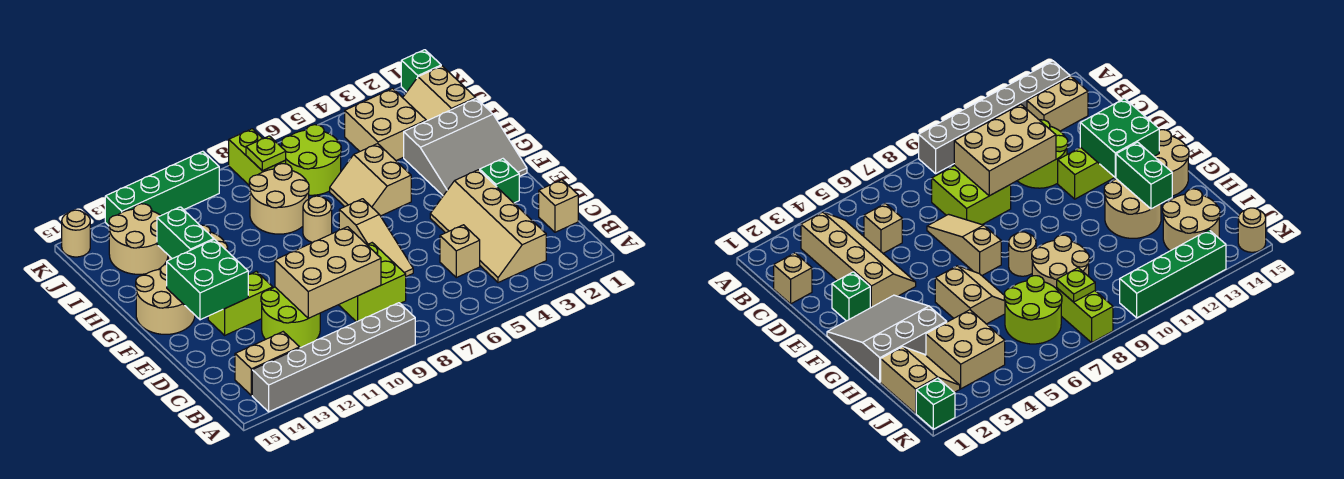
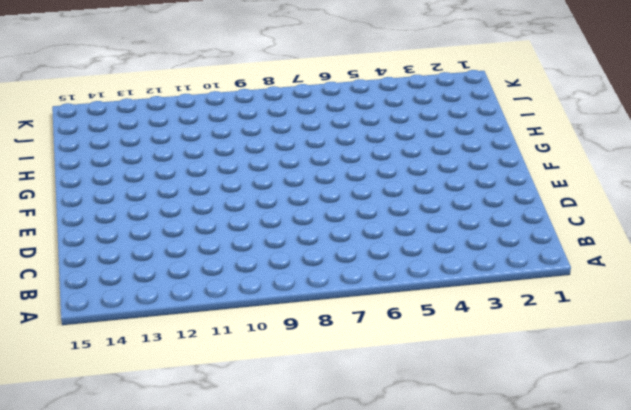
none -> grey brick A9:A14 level 1
none -> tan slope B3:E4 level 1 top 3
none -> tan brick B13:B14 level 1

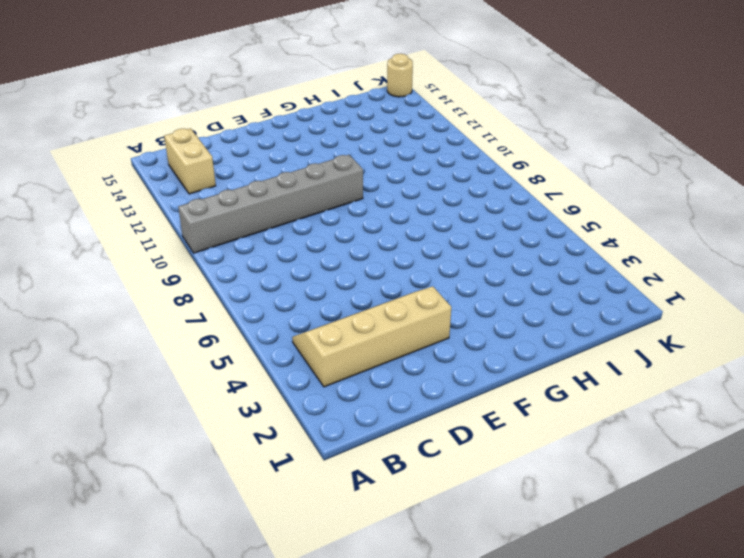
grey brick A10:F10 level 1 -> grey brick A9:A14 level 1
none -> tan brick C1 level 1
none -> tan brick C5 level 1
none -> lime brick C8:D9 level 1

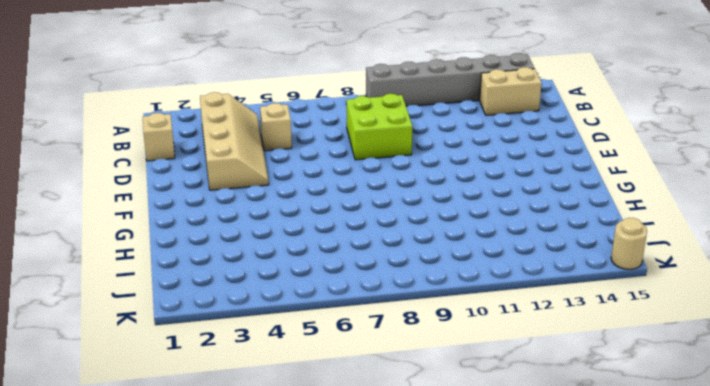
none -> lime round brick C11:D12 level 1
none -> tan slope D7:F7 level 1 top F
none -> green brick E2 level 1

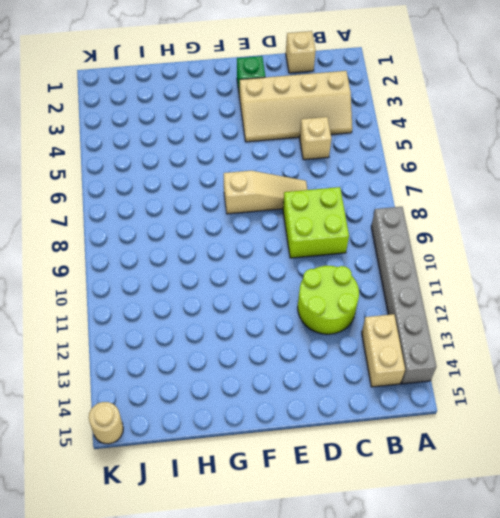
none -> lime brick E12:E13 level 1
none -> grey slope F1:H3 level 1 top H
none -> tan round brick F14:G15 level 1

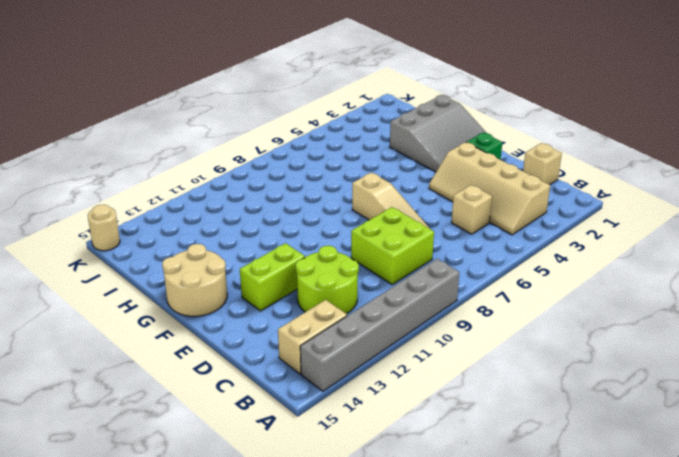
none -> tan slope G5:H6 level 1 top 5
none -> tan round brick G8 level 1
none -> tan round brick G12:H13 level 1

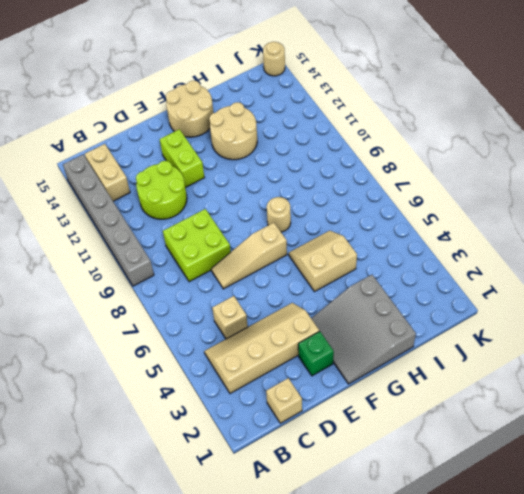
none -> tan round brick H8:I9 level 1
none -> tan slope I1:J2 level 1 top 1
none -> tan brick I3:J4 level 1

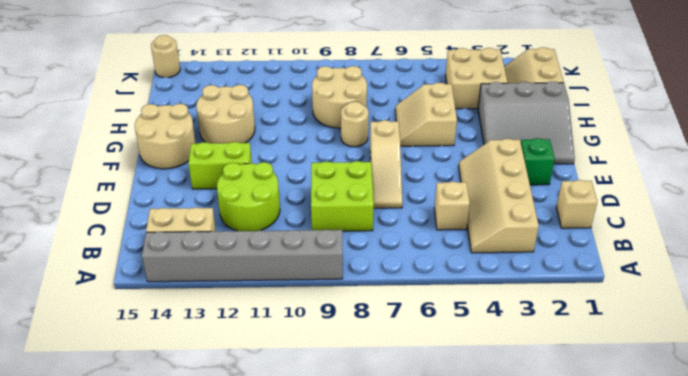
none -> lime round brick I6:J7 level 1
none -> tan round brick I13:J14 level 1
none -> lime brick J8:K8 level 1

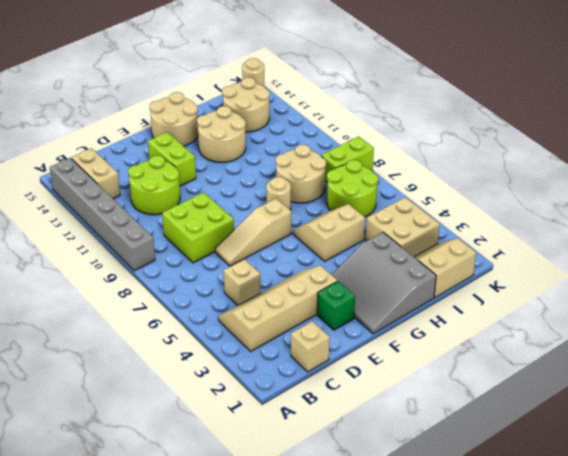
none -> green brick K1 level 1
none -> green brick K10:K13 level 1
none -> tan brick C9:D11 level 2

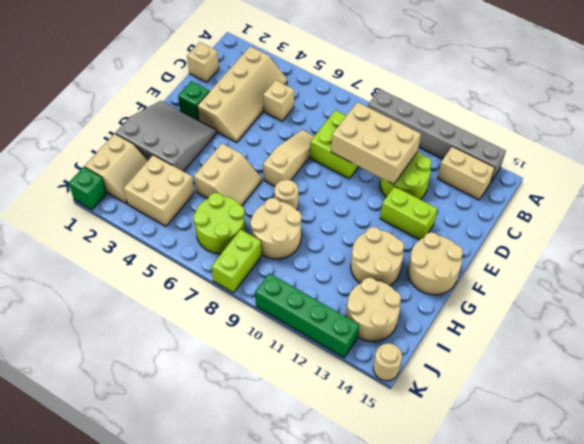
none -> green brick E13:F14 level 2
none -> green brick G13:H13 level 2
none -> lime plate J8 level 2

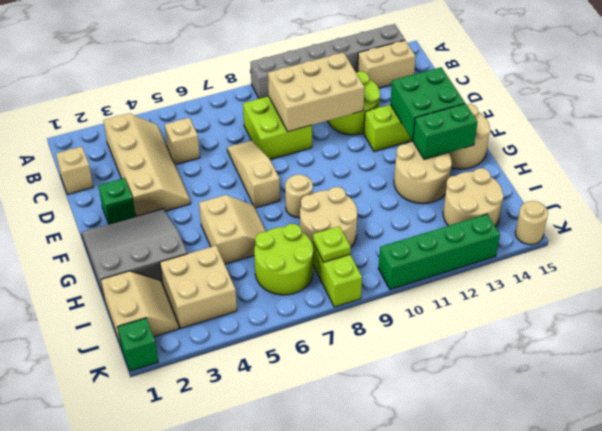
green brick G13:G14 level 2 -> green brick G13:H13 level 2

